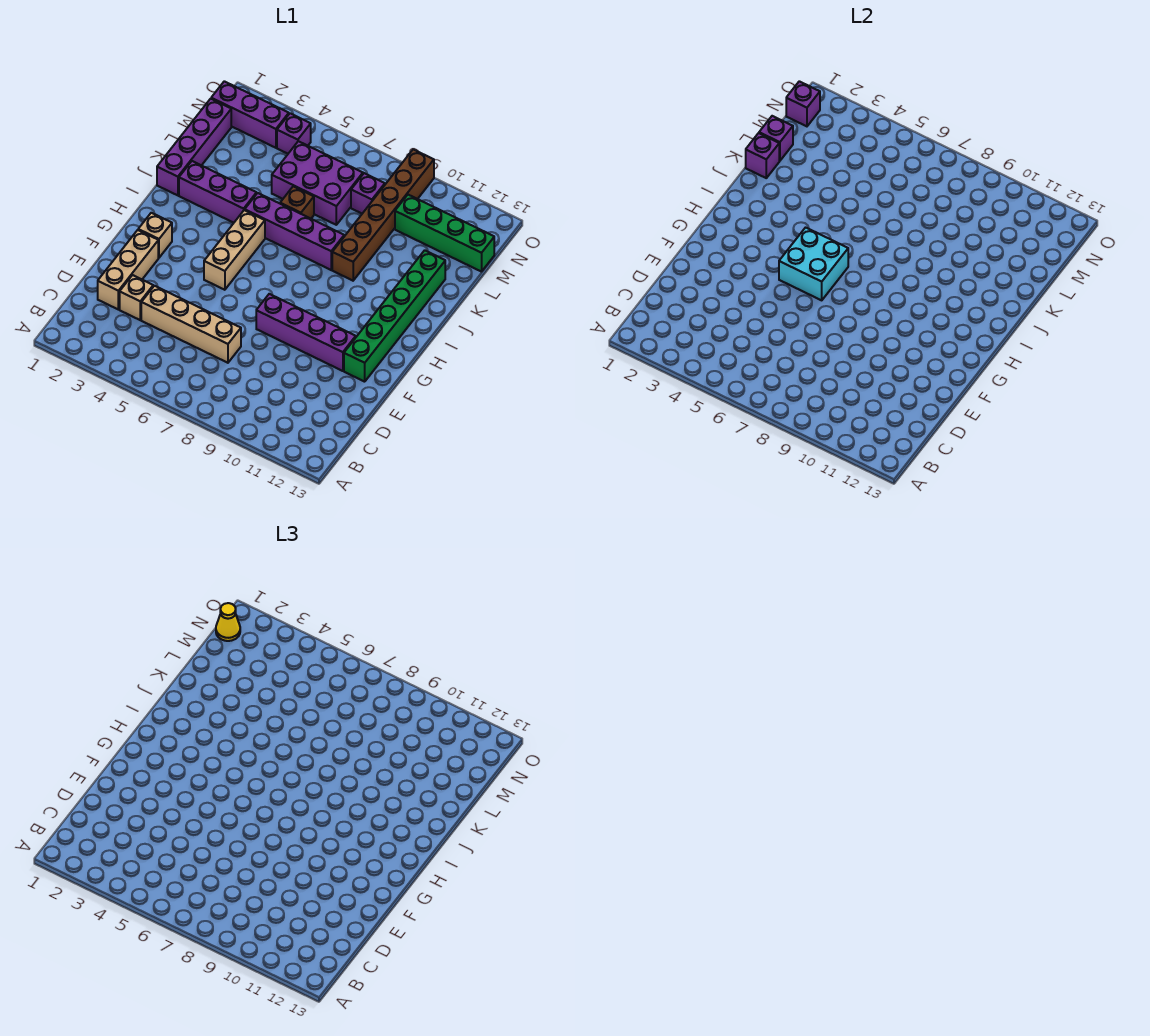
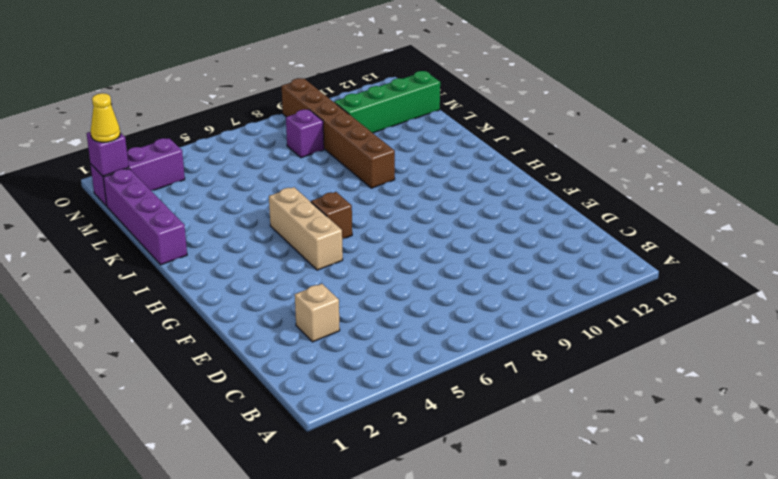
brown brick H6 level 1 -> brown brick K6 level 1
none -> tan brick D2:F2 level 1
none -> tan brick D4:D7 level 1
none -> purple brick F8:F11 level 1

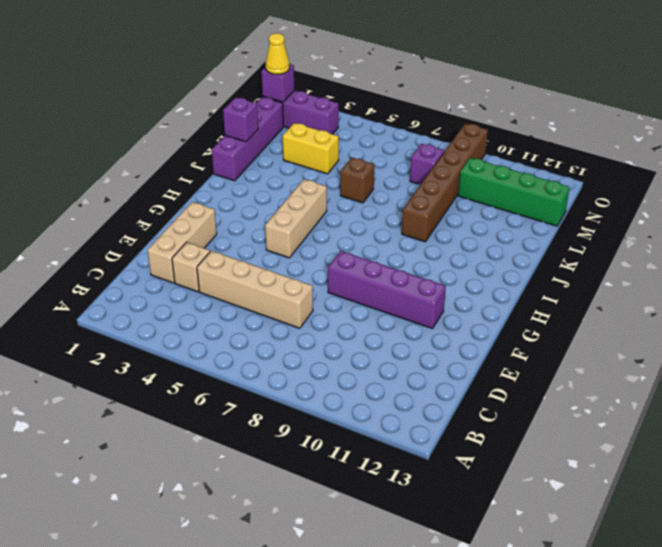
yellow brick L3:L4 level 1 -> none
none -> green brick F12:K12 level 1
none -> tan brick G2 level 1
none -> purple brick J2:J4 level 1

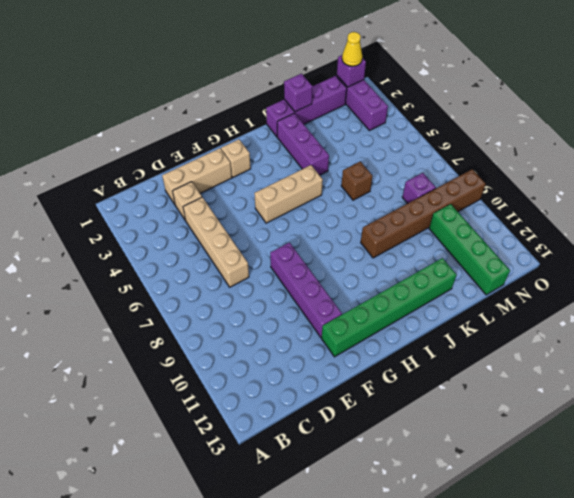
none -> purple brick J5:J8 level 1
none -> purple brick L5:M7 level 1
none -> purple brick N4 level 1

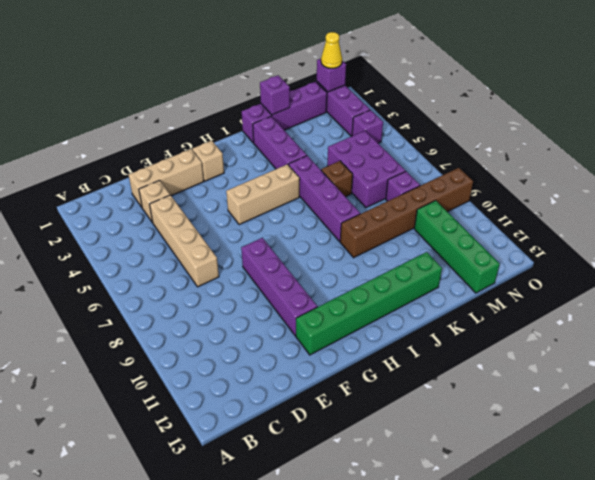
none -> cyan brick G5:H6 level 2
none -> purple brick L1 level 2

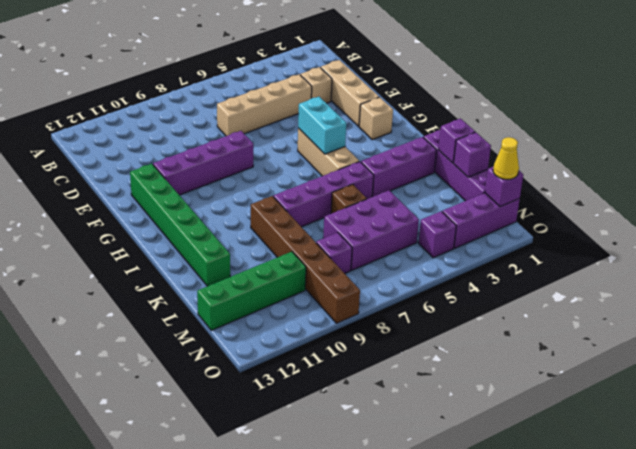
cyan brick G5:H5 level 2 -> cyan brick G5:H6 level 2

